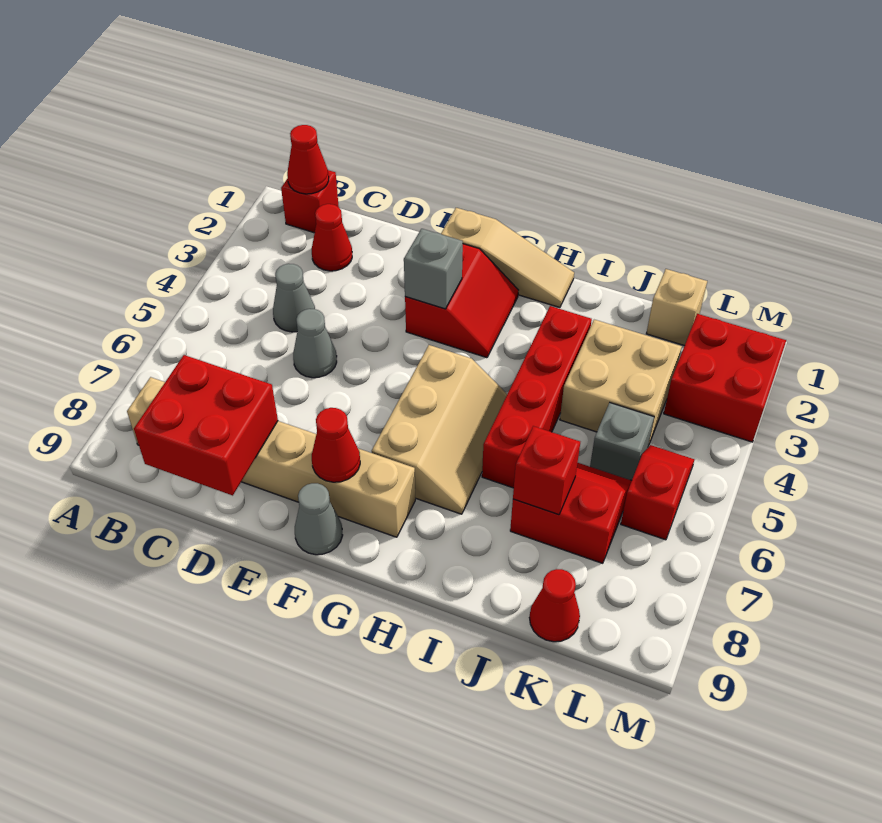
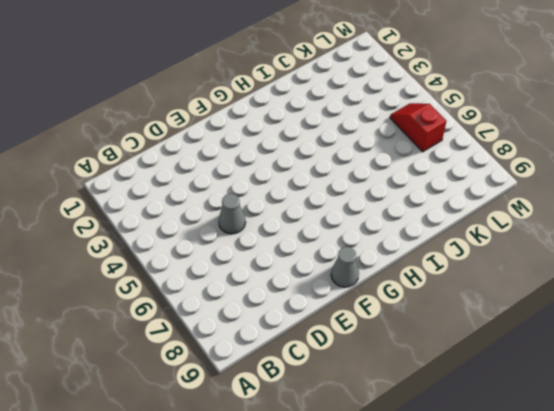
none -> red brick B1 level 1
none -> tan brick B8:G8 level 1
none -> red cone C2 level 1

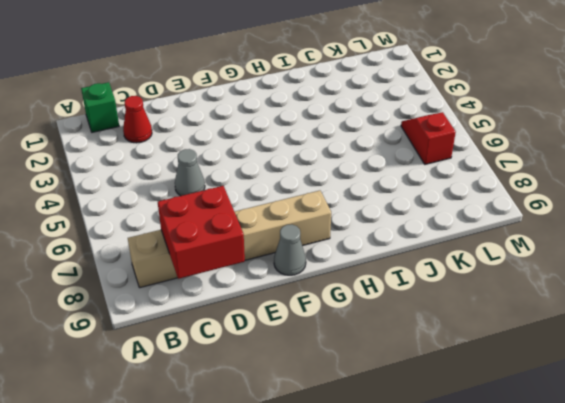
green brick B1 level 1 -> red brick B1 level 1
none -> grey cone C4 level 1
none -> tan slope F1:H1 level 1 top F
none -> red slope F2:G3 level 1 top F

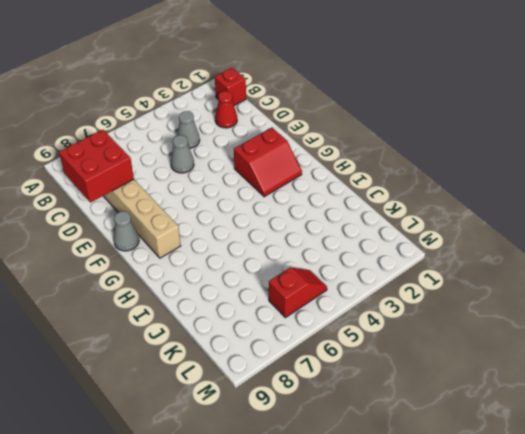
none -> tan slope F1:H1 level 1 top F
none -> tan slope G5:H7 level 1 top G
none -> red brick I3:I6 level 1

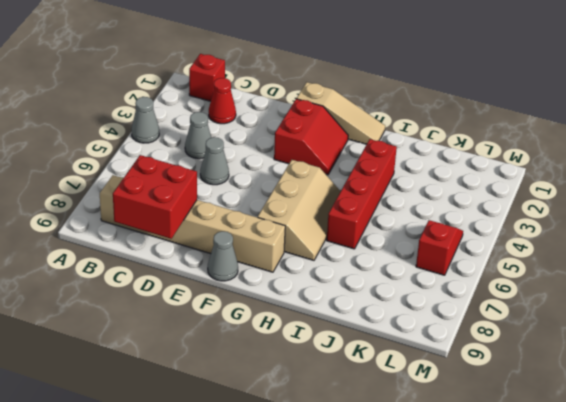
grey cone A4 level 1 -> none
none -> tan brick J3:K4 level 1
none -> red slope J6:K7 level 1 top 7
none -> tan brick K1 level 1

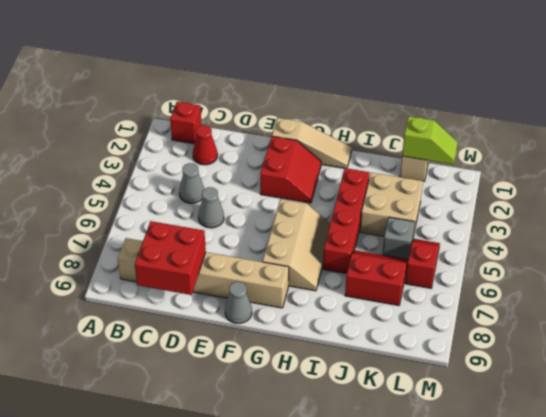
lime slope K1:L1 level 2 top K -> none
none -> red cone K9 level 1
none -> red brick L2:M3 level 1
none -> red cone B1 level 2

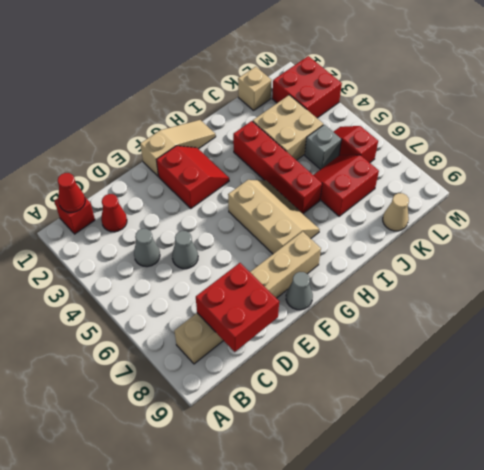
tan cone K9 level 1 -> red cone K9 level 1
none -> grey brick F3 level 2
none -> red cone F8 level 2
none -> red brick J7 level 2

